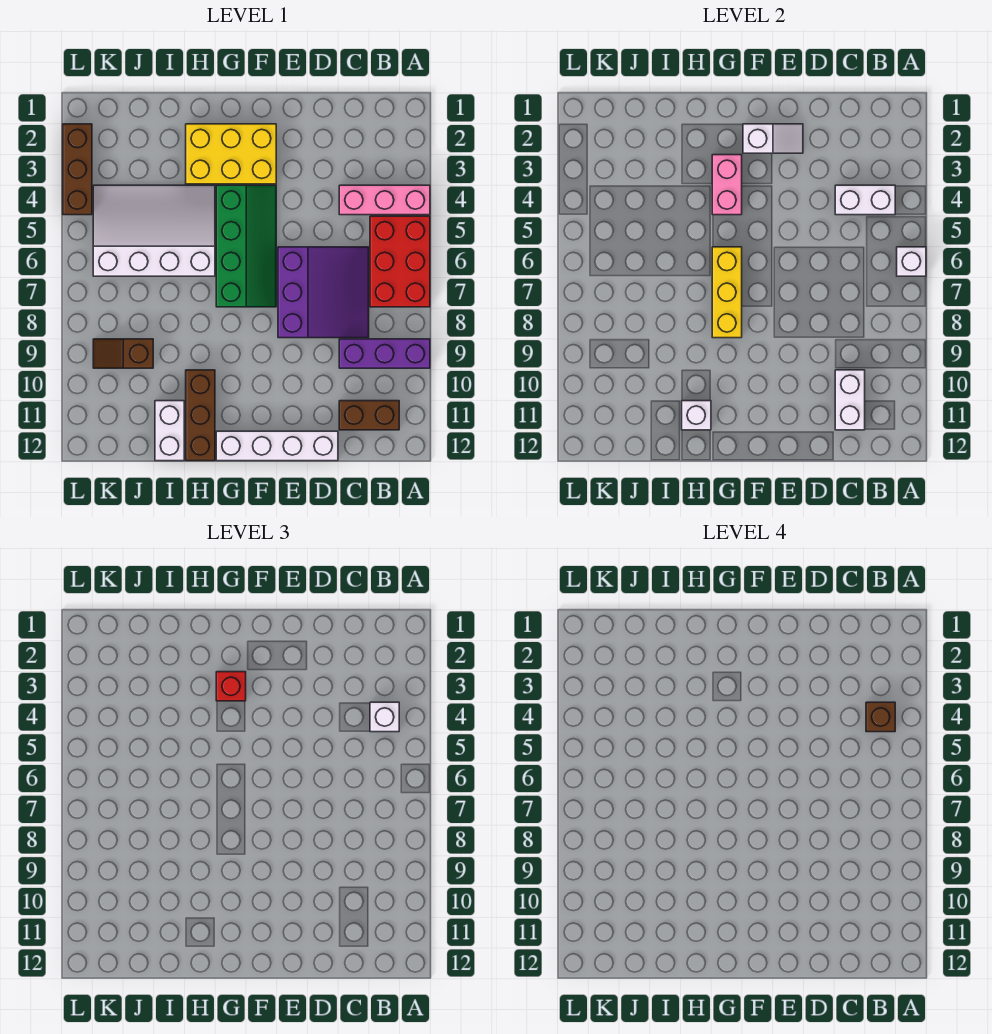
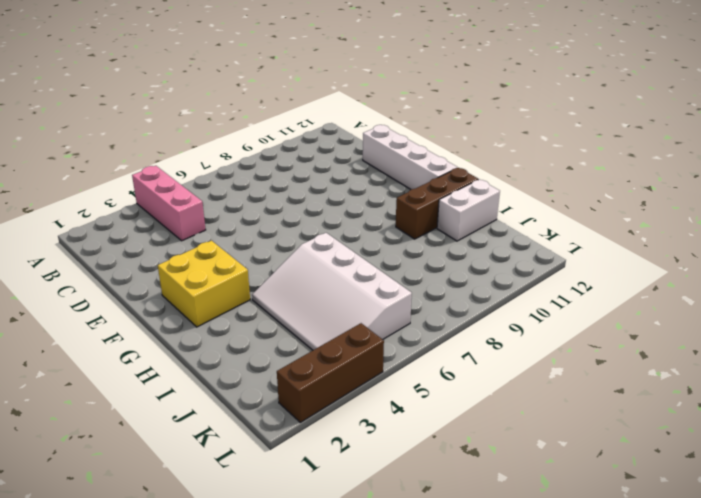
yellow brick F2:G3 level 1 -> yellow brick F2:H3 level 1
none -> red brick A5:B7 level 1
none -> purple brick A9:C9 level 1
none -> brown brick B11:C11 level 1

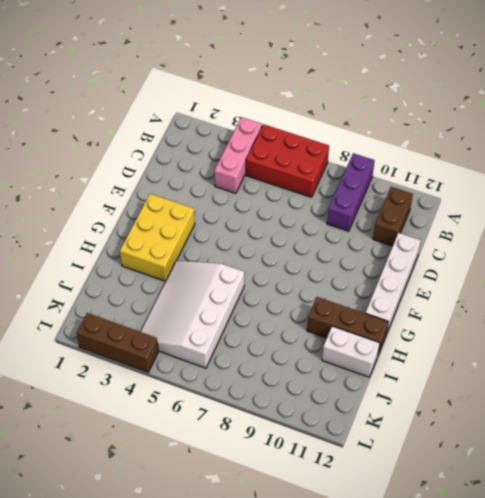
none -> purple slope C6:E8 level 1 top E
none -> green slope F4:G7 level 1 top G
none -> brown slope J9:K9 level 1 top J

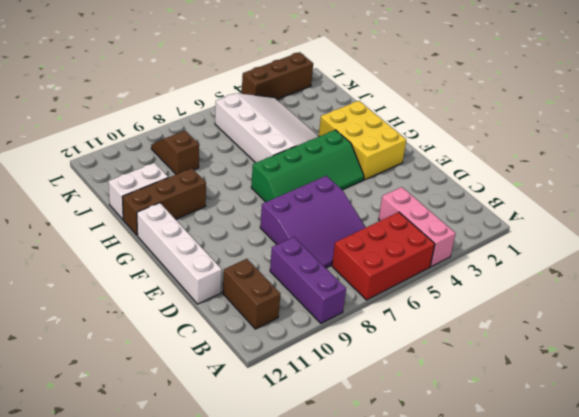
none -> white brick A6 level 2
none -> white brick B4:C4 level 2
none -> white brick C10:C11 level 2

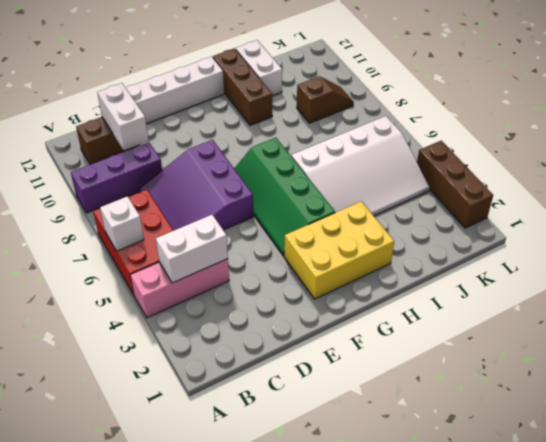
none -> white slope E2:F2 level 2 top F
none -> pink brick G3:G4 level 2
none -> yellow brick G6:G8 level 2

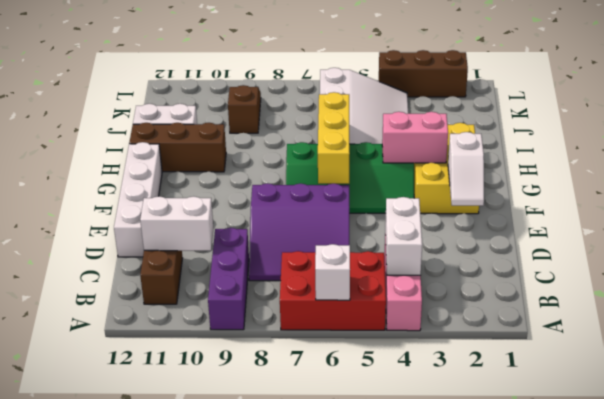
yellow brick F6:H6 level 2 -> yellow brick G6:G8 level 2
none -> white brick H11 level 2
none -> white brick B4 level 3
none -> red brick G3 level 3

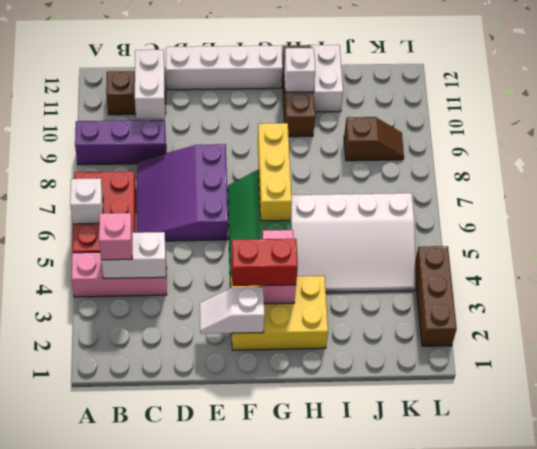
pink brick B4 level 3 -> white brick B4 level 3
red brick F3:G3 level 3 -> red brick G3 level 3
none -> brown brick B4 level 4

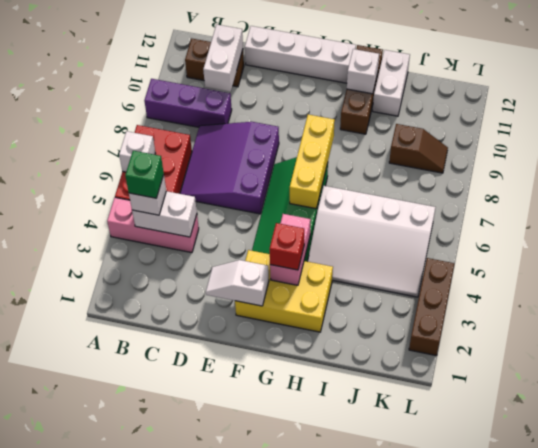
green brick B4 level 4 -> brown brick B4 level 4

